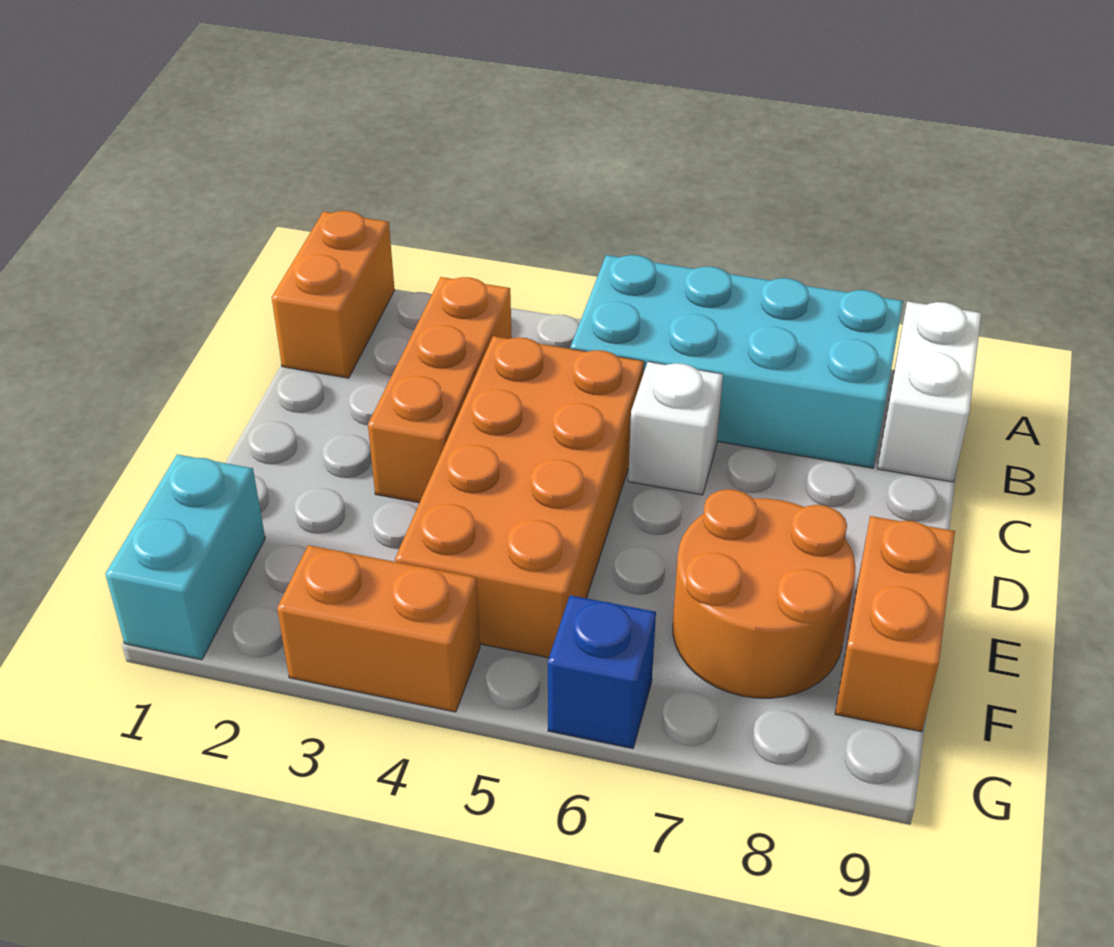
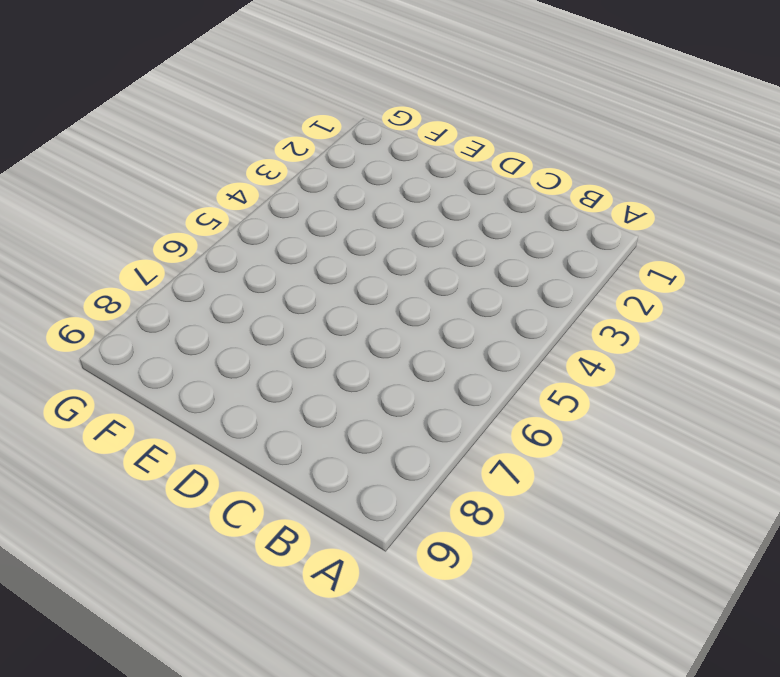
none -> orange brick A1:B1 level 1
none -> cyan brick A5:B8 level 1

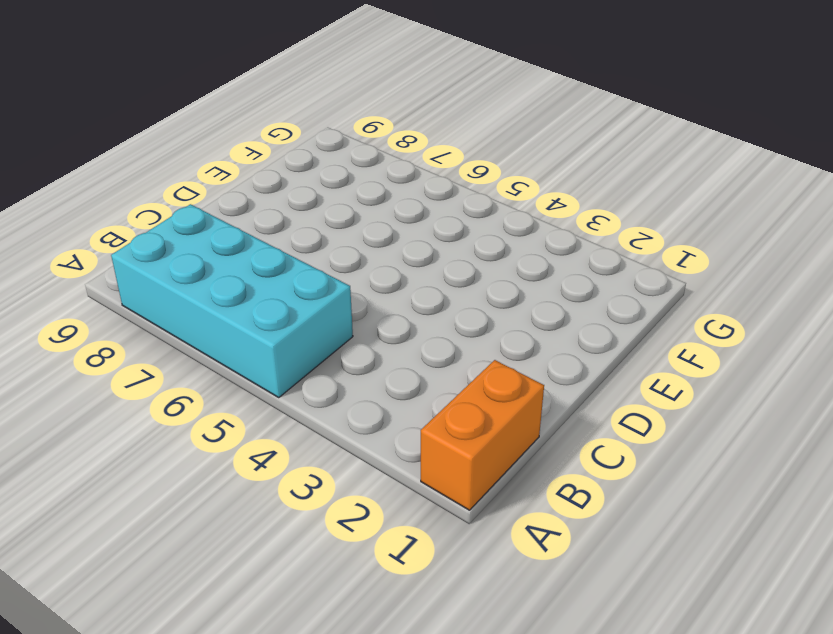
none -> white brick A9:B9 level 1
none -> orange brick B3:D3 level 1

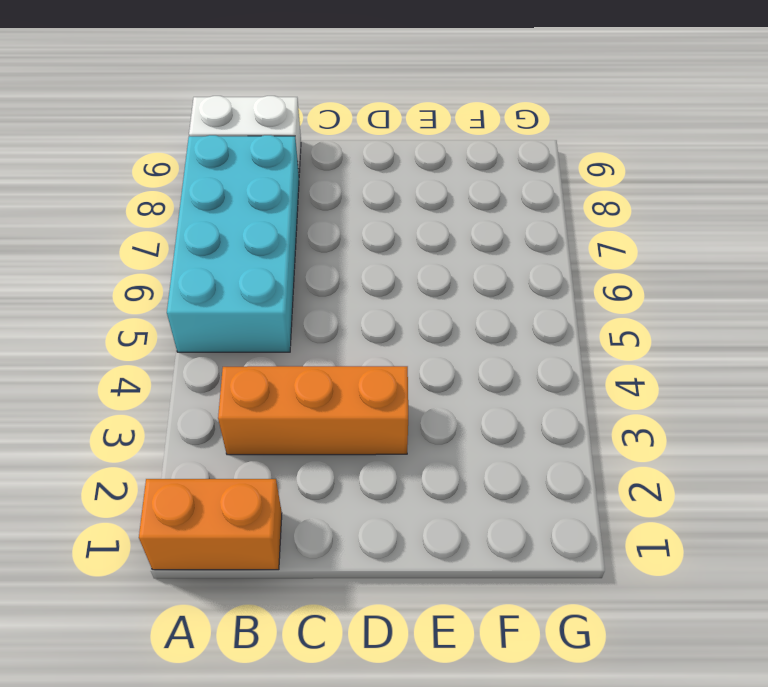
none -> orange brick C4:F5 level 1
none -> white brick C6 level 1

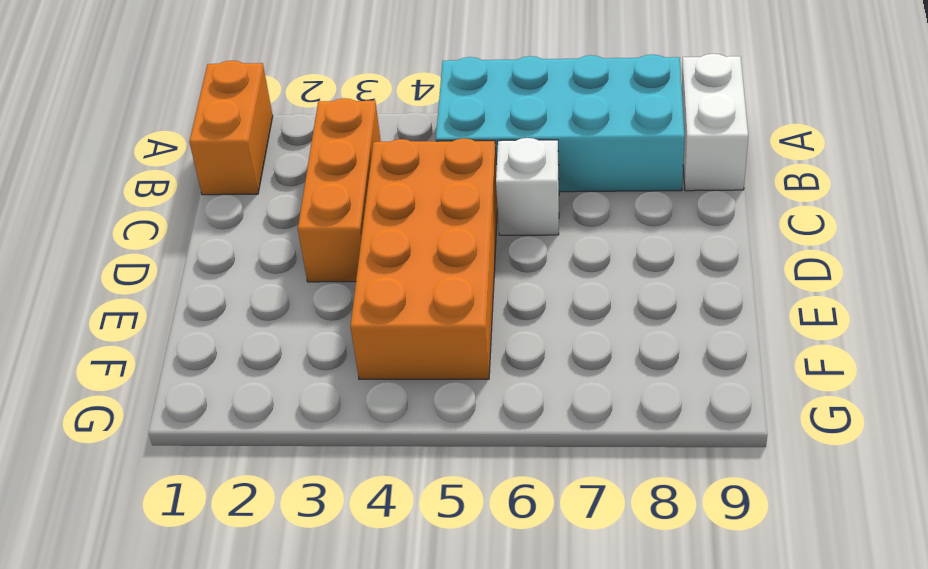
none -> orange round brick E7:F8 level 1
none -> orange brick E9:F9 level 1

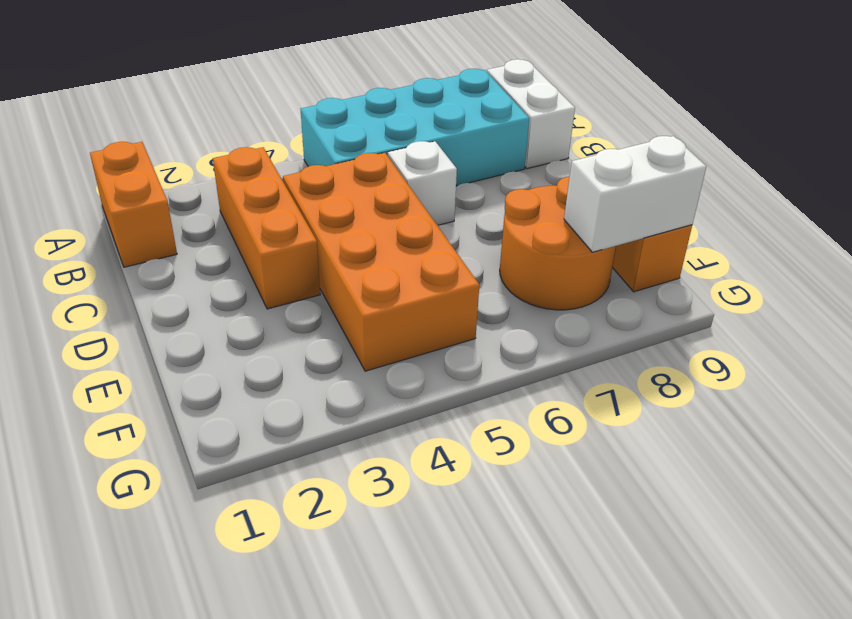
white brick F8:F9 level 2 -> none
none -> cyan brick F1:G1 level 1
none -> orange brick G3:G4 level 1

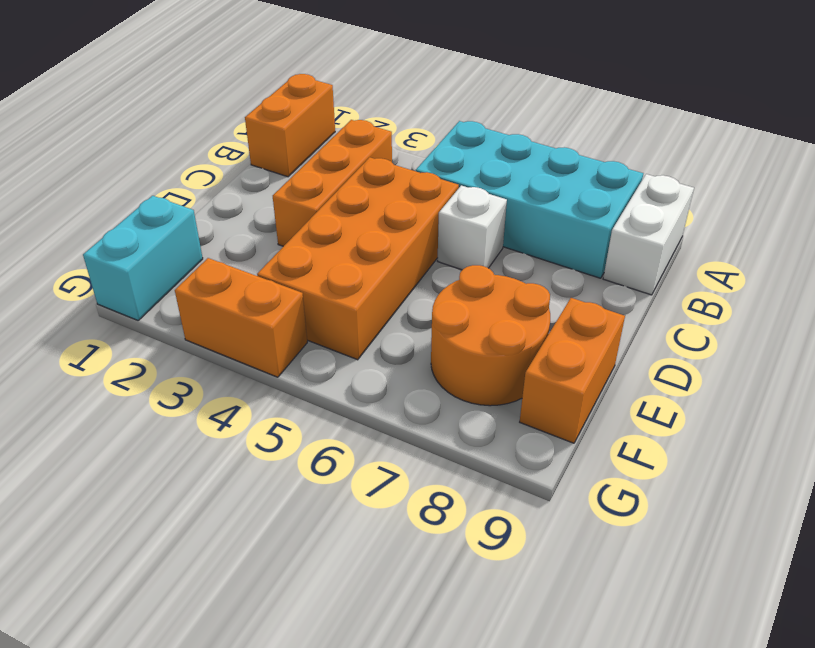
none -> blue brick G6 level 1

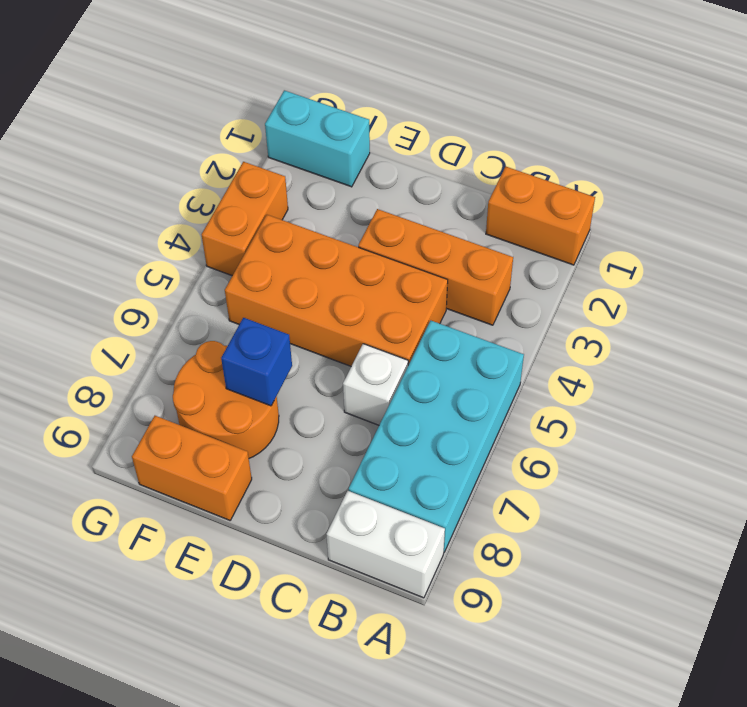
blue brick E7 level 2 -> blue brick G6 level 1

